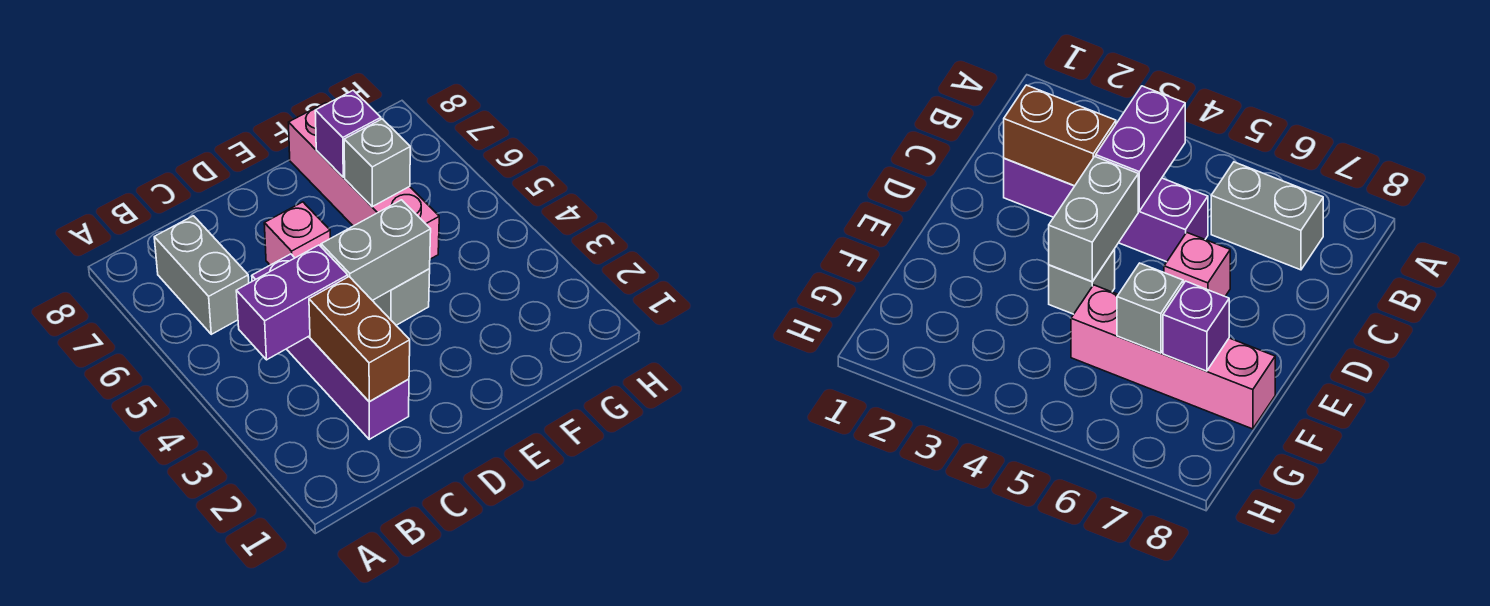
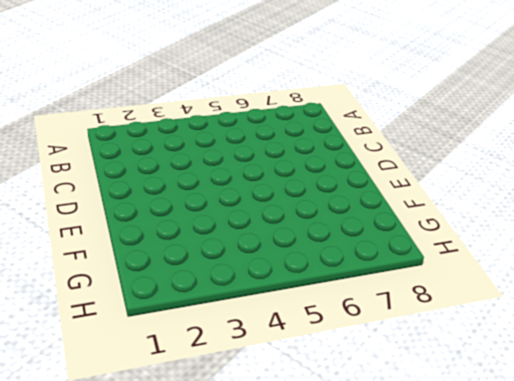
none -> grey brick B6:B7 level 1
none -> purple brick C2:C5 level 1

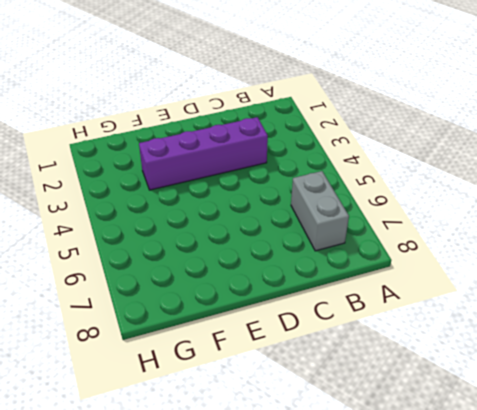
purple brick C3:F3 level 1 -> purple brick C2:C5 level 1
none -> pink brick D6 level 1
none -> grey brick E4 level 1

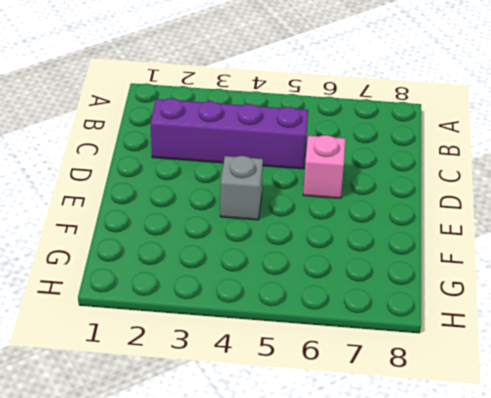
none -> grey brick B6:B7 level 1
none -> pink brick F5:F8 level 1

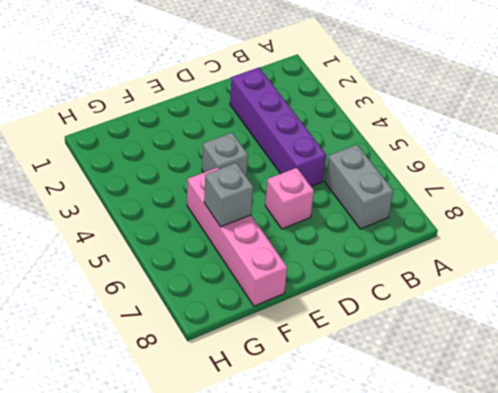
none -> purple brick B4:C4 level 2
none -> brown brick C2:C3 level 2

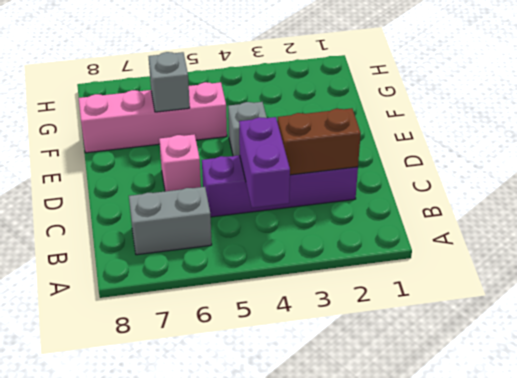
none -> grey brick D4:E4 level 2
none -> purple brick F7 level 2

